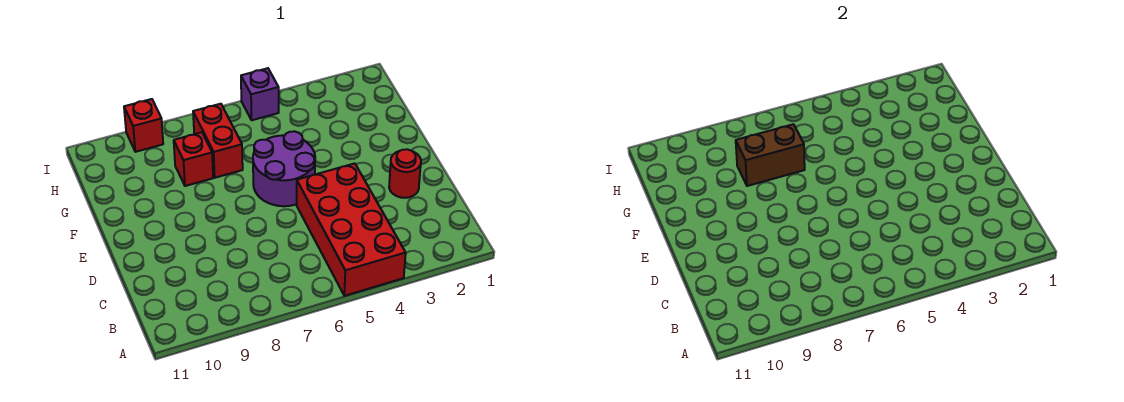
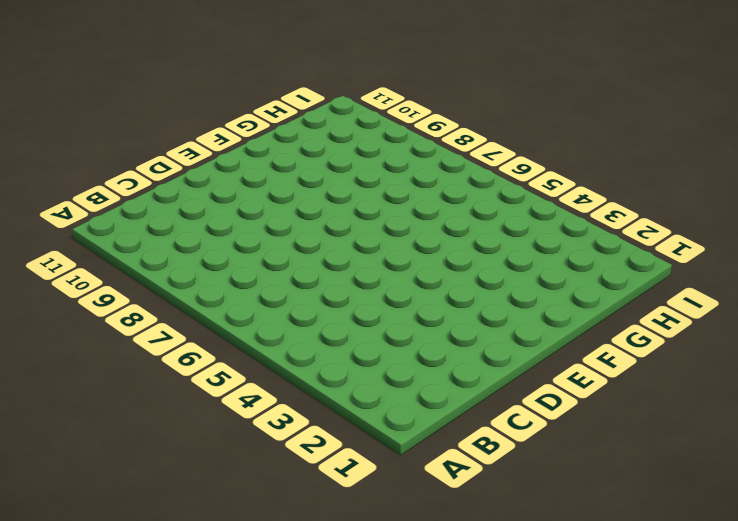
none -> red brick A4:D5 level 1
none -> red round brick D2 level 1

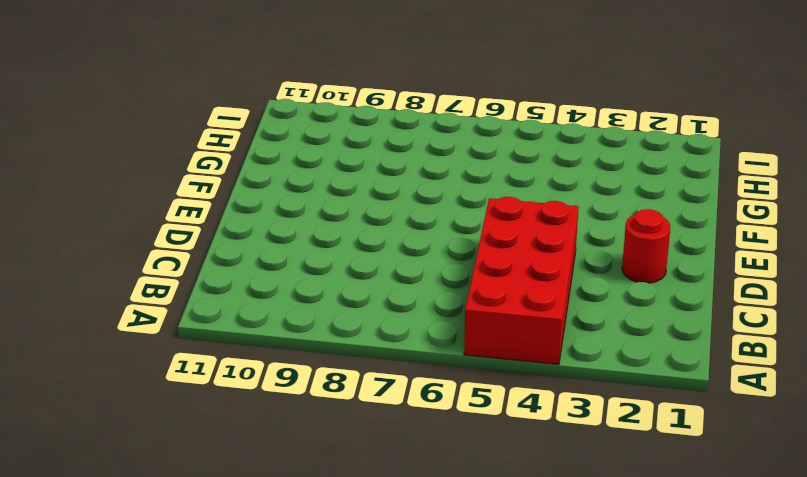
none -> purple round brick E5:F6 level 1
none -> red brick G7:H7 level 1

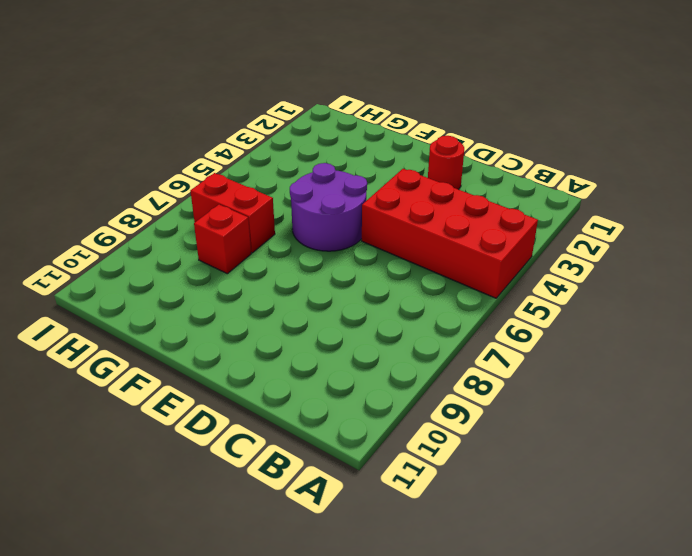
none -> purple brick I5 level 1
none -> red brick I9 level 1

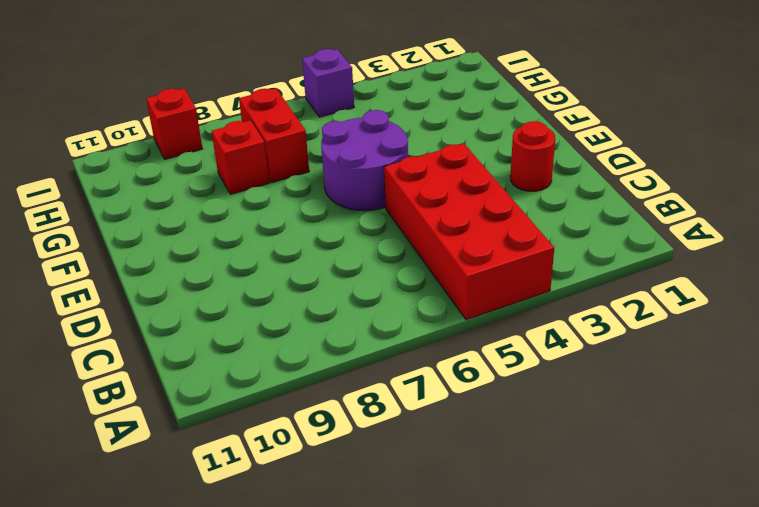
none -> brown brick G7:G8 level 2

